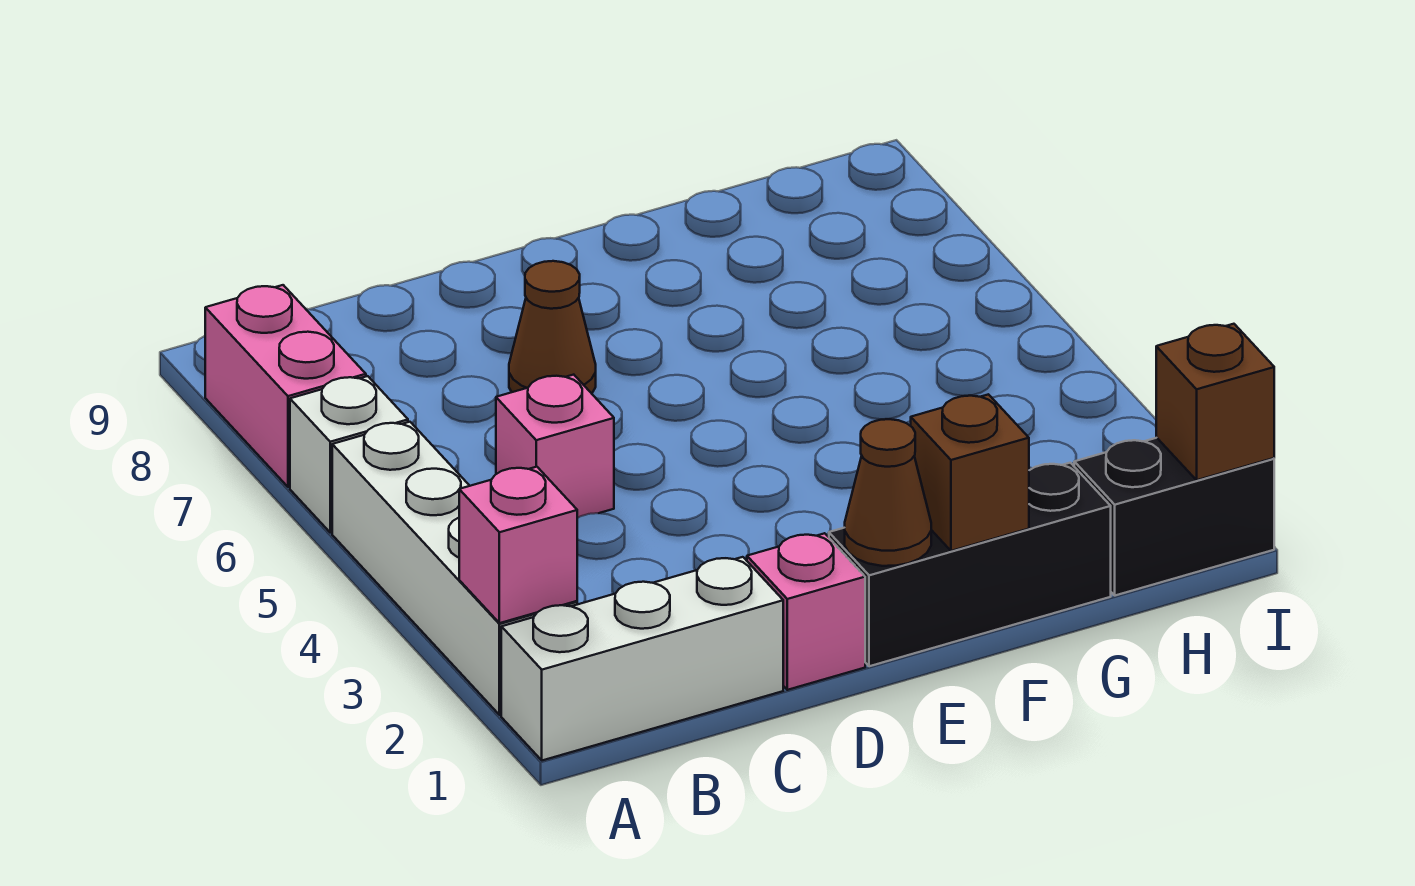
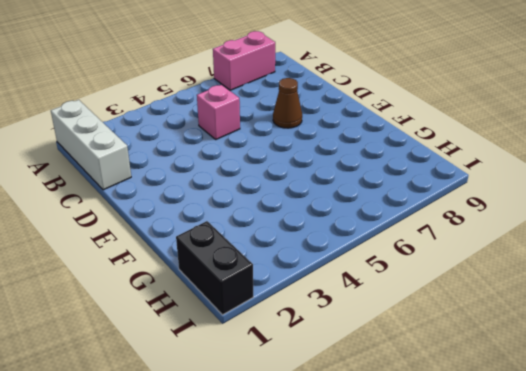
none -> white brick A2:A5 level 1
none -> white brick A6 level 1
none -> pink brick D1 level 1

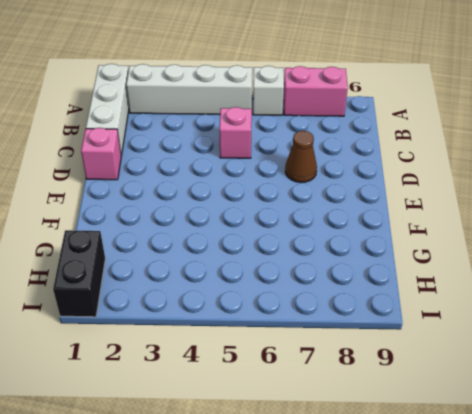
none -> black brick E1:G1 level 1
none -> pink brick A2 level 2
none -> brown cone E1 level 2

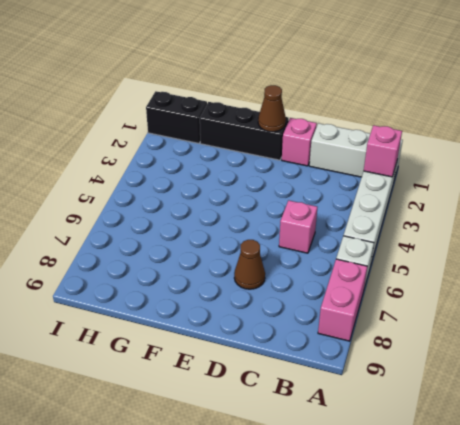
none -> brown brick F1 level 2
none -> brown brick I1 level 2

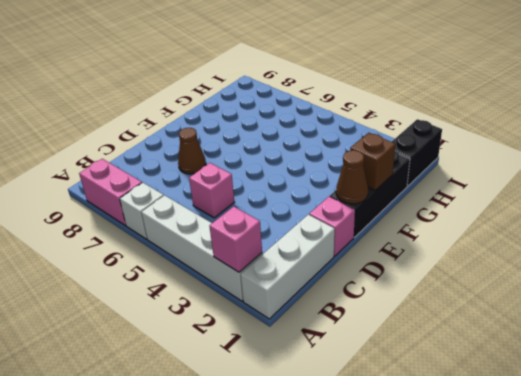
none -> brown brick I1 level 2

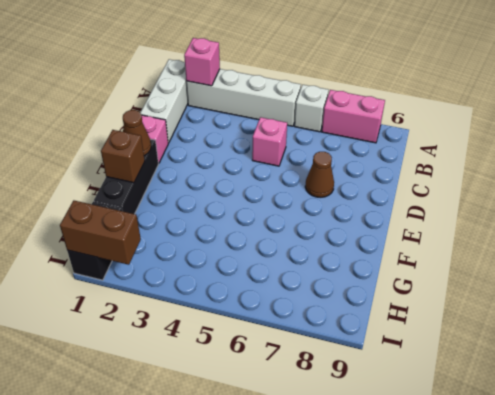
brown brick I1:I2 level 2 -> brown brick I1 level 2

